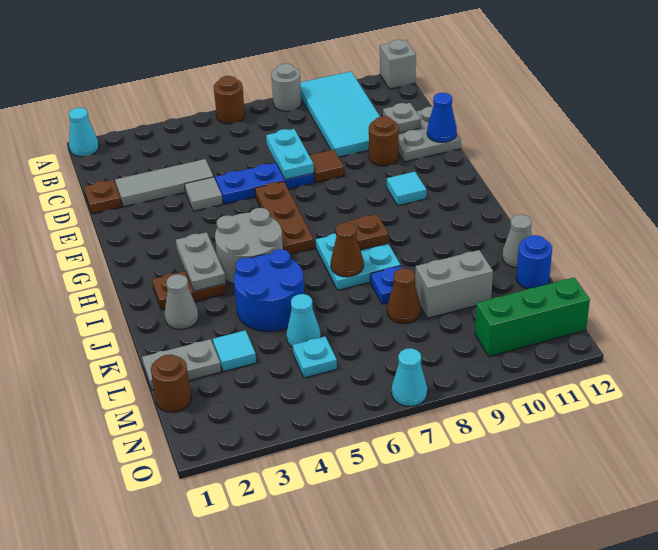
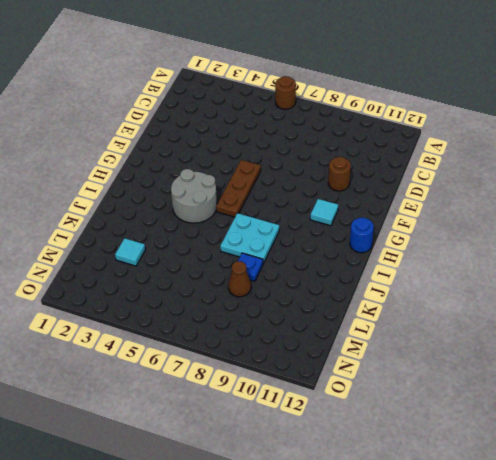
blue round brick H12 level 1 -> blue round brick L12 level 1
none -> cyan cone A1 level 1
none -> grey round brick A8 level 1
none -> cyan tile A9:D10 level 1
none -> grey brick A12 level 1

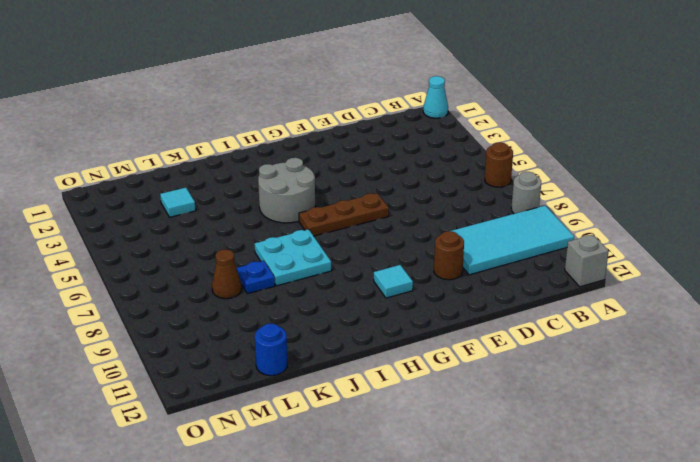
none -> brown plate D1 level 1
none -> grey tile D2:D4 level 1
none -> grey plate D11:E12 level 1
none -> grey tile E4 level 1

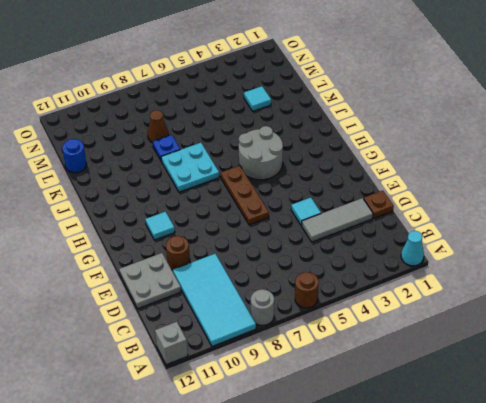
cyan tile E4 level 1 -> grey tile E4 level 1
none -> blue plate E5:E7 level 1
none -> brown tile E8 level 1
none -> brown plate I2:I3 level 1
none -> grey cone J2 level 1

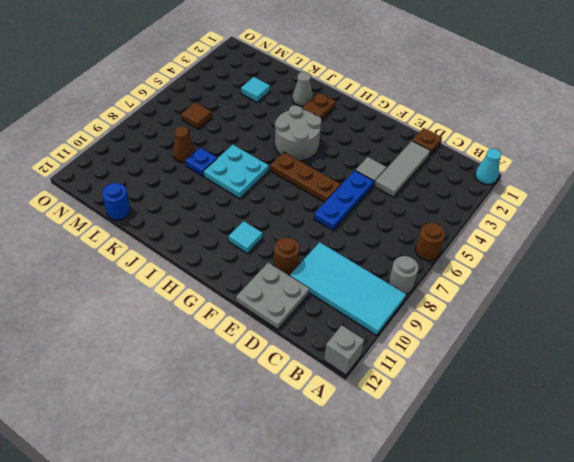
brown tile M6 level 1 -> brown tile E8 level 1
none -> blue round brick J4:K5 level 1
none -> grey cone K12 level 1
none -> grey plate L1:L2 level 1
none -> cyan cone L5 level 1

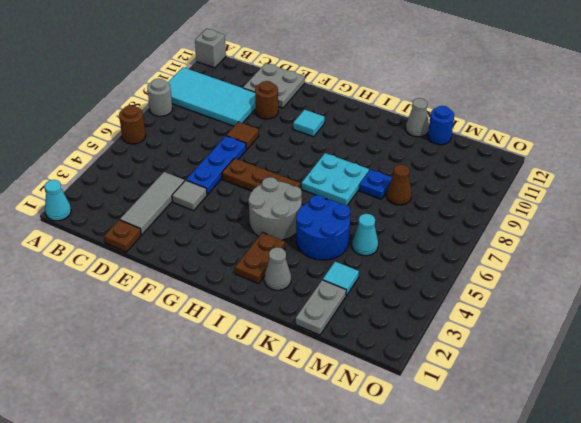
none -> grey brick L9:L10 level 1
none -> brown round brick M1 level 1
none -> cyan plate M5 level 1
none -> green brick N10:N12 level 1

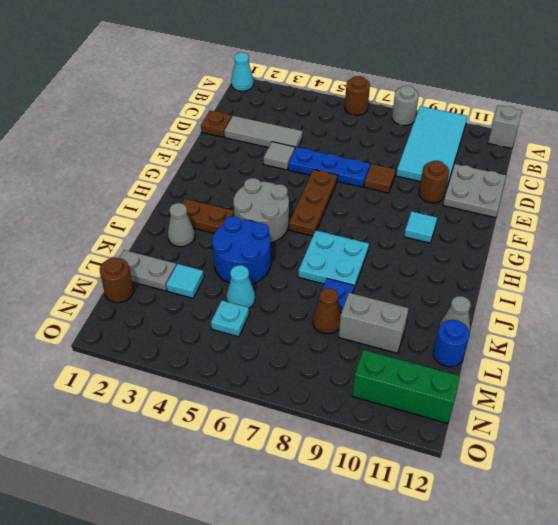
none -> cyan cone O7 level 1
none -> cyan plate D7:E7 level 2
none -> grey plate D11 level 2
none -> blue cone E12 level 2

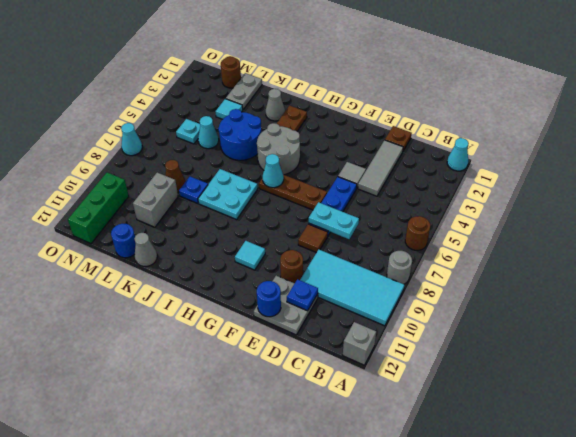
blue plate D11 level 2 -> grey plate D11 level 2
blue round brick E12 level 2 -> blue cone E12 level 2
cyan cone H6 level 2 -> none
none -> grey plate H3:I3 level 2
none -> brown plate I8 level 2
none -> brown cone J7 level 2

